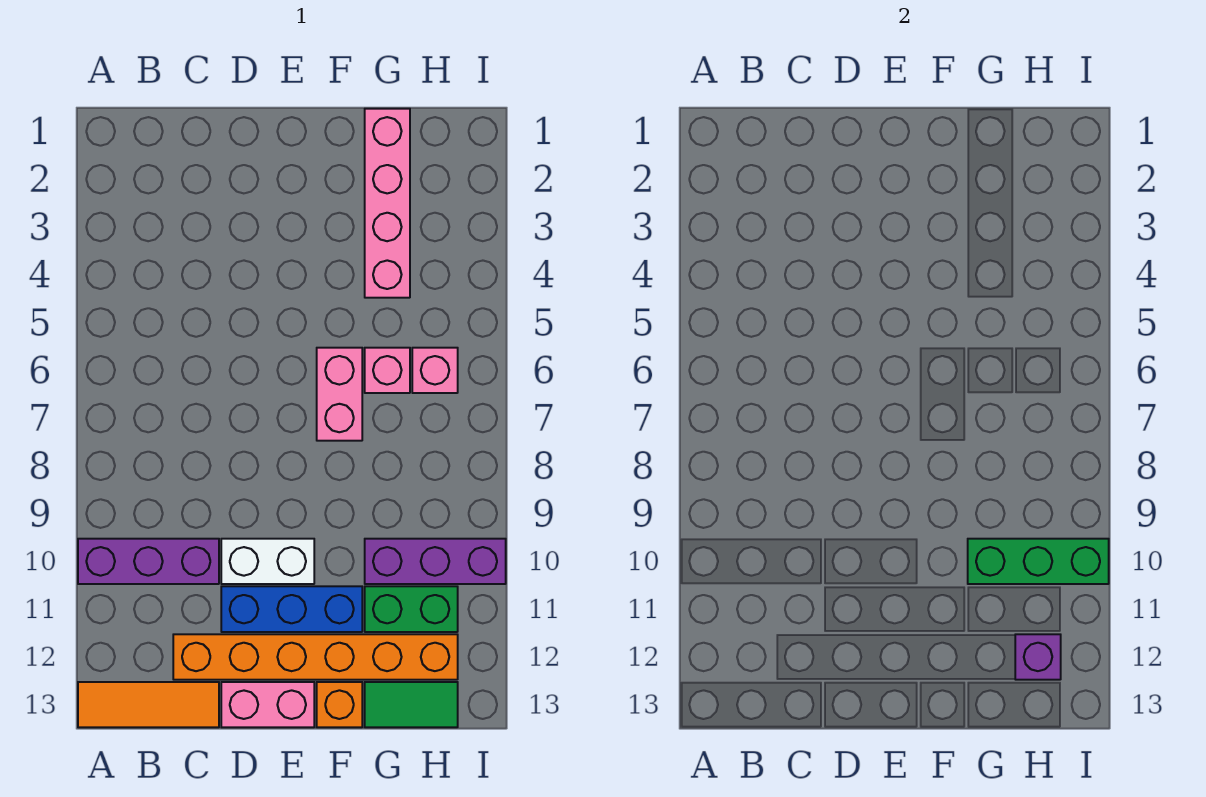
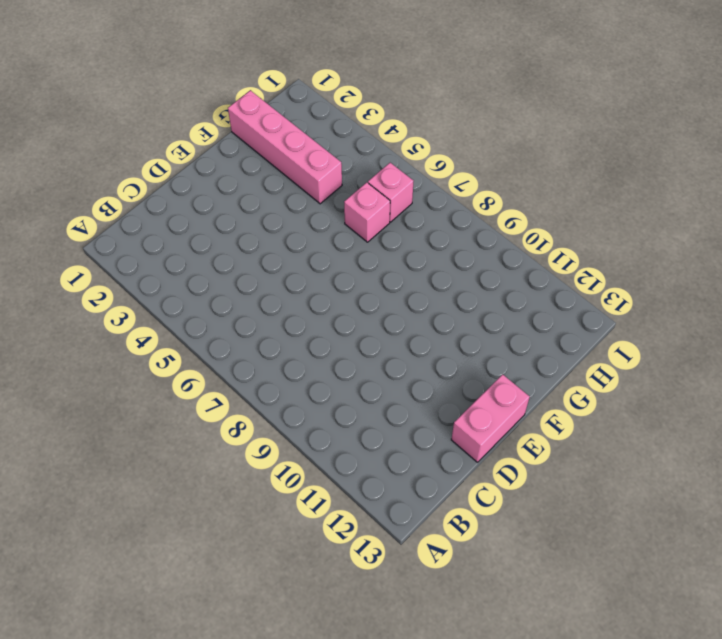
none -> purple brick A10:C10 level 1
none -> orange tile A13:C13 level 1
none -> orange brick C12:H12 level 1

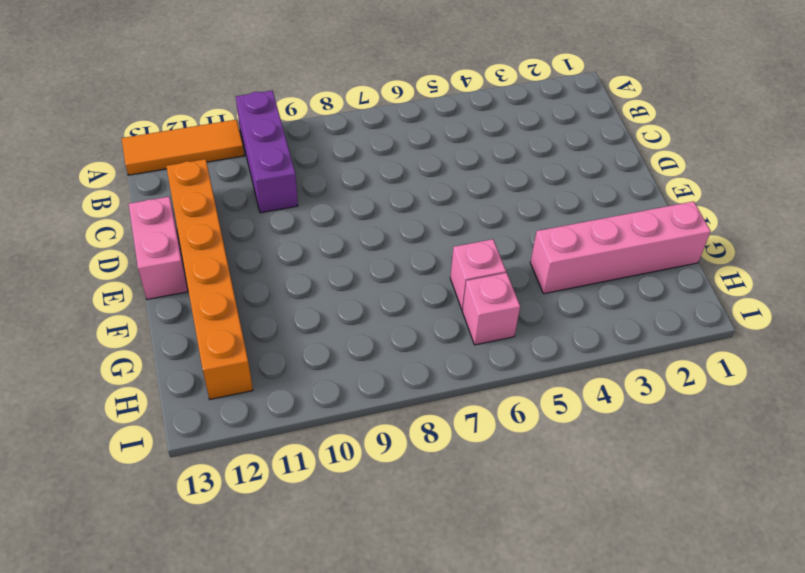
orange tile A11:A13 level 1 -> orange tile A13:C13 level 1
none -> white brick D10:E10 level 1
none -> blue brick D11:F11 level 1
none -> pink brick F6:F7 level 1

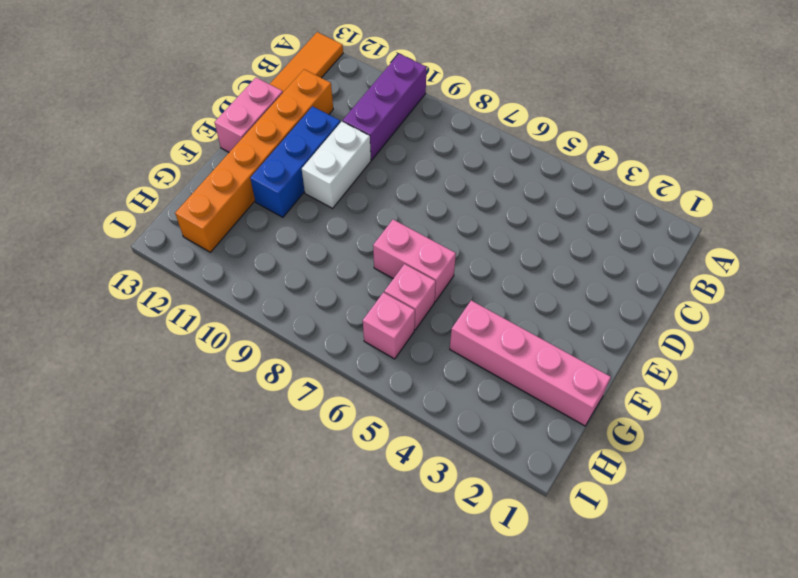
none -> orange brick F13 level 1
none -> purple brick G10:I10 level 1
none -> green brick G11:H11 level 1

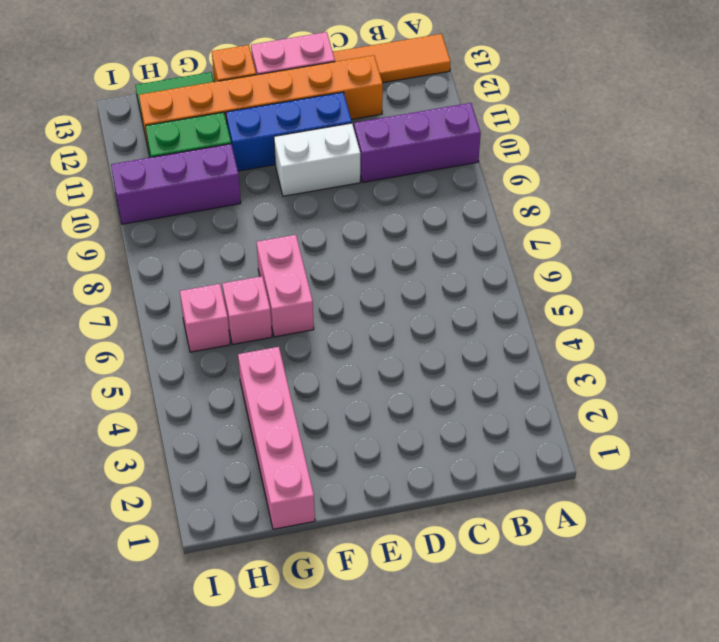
none -> green brick G10:I10 level 2
none -> purple brick H12 level 2

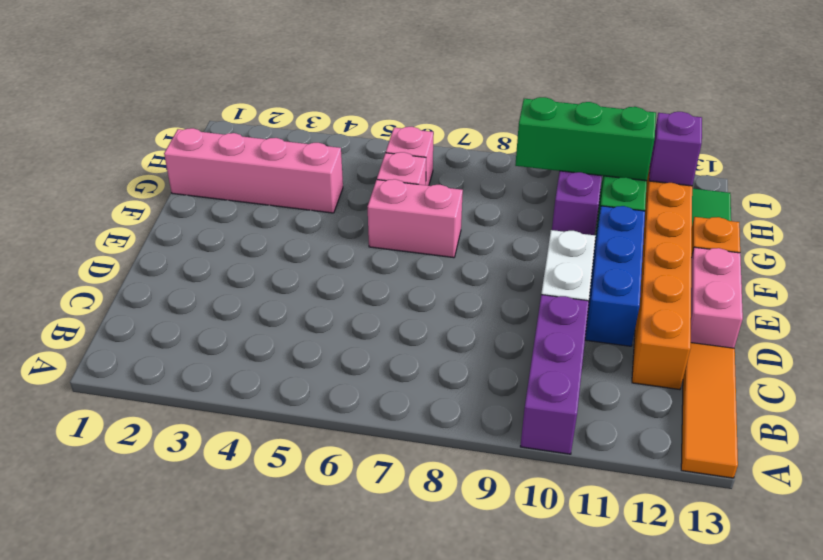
green brick H9:H11 level 2 -> green brick G10:I10 level 2

